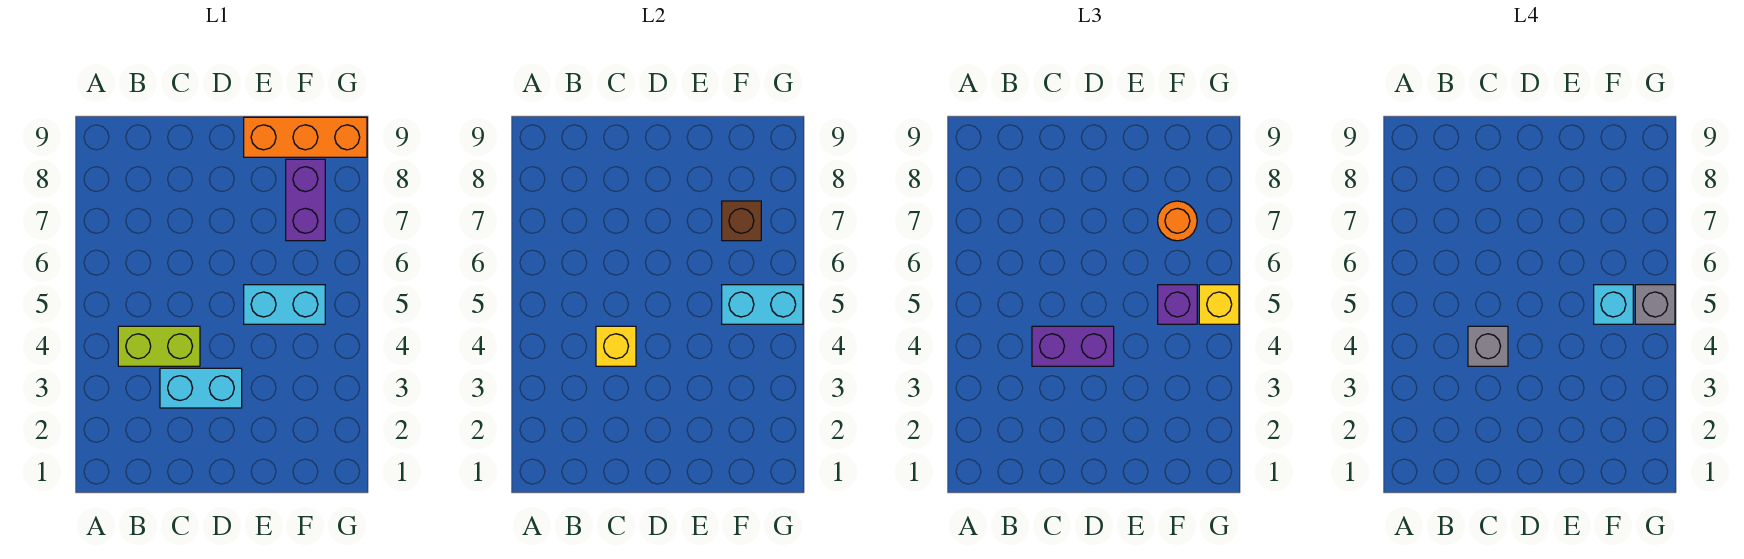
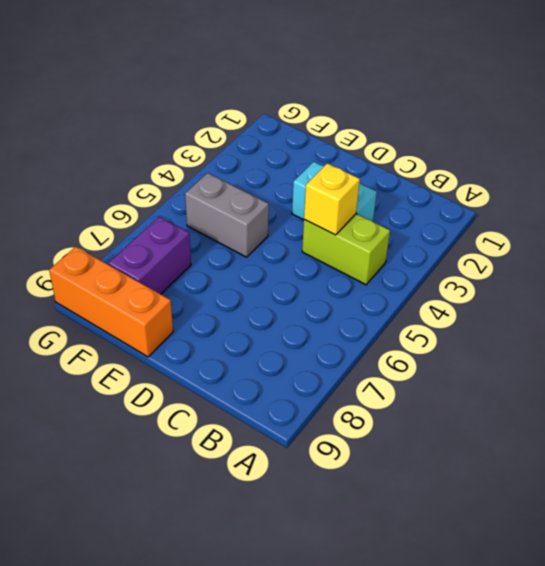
grey brick E5:F5 level 1 -> cyan brick E5:F5 level 1
none -> cyan brick F5:G5 level 2
none -> brown brick F7 level 2
none -> purple brick C4:D4 level 3

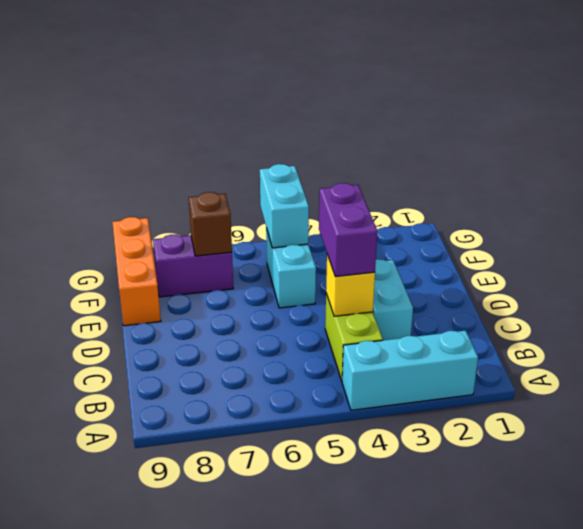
cyan brick A2:A4 level 1 -> none
none -> purple brick F5 level 3
none -> orange round brick F7 level 3
none -> yellow brick G5 level 3

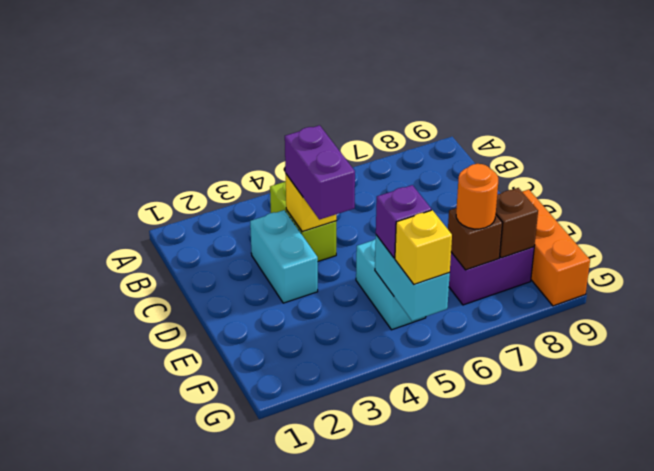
brown brick F8 level 2 -> none
none -> grey brick C4 level 4
none -> cyan brick F5 level 4
none -> grey brick G5 level 4

